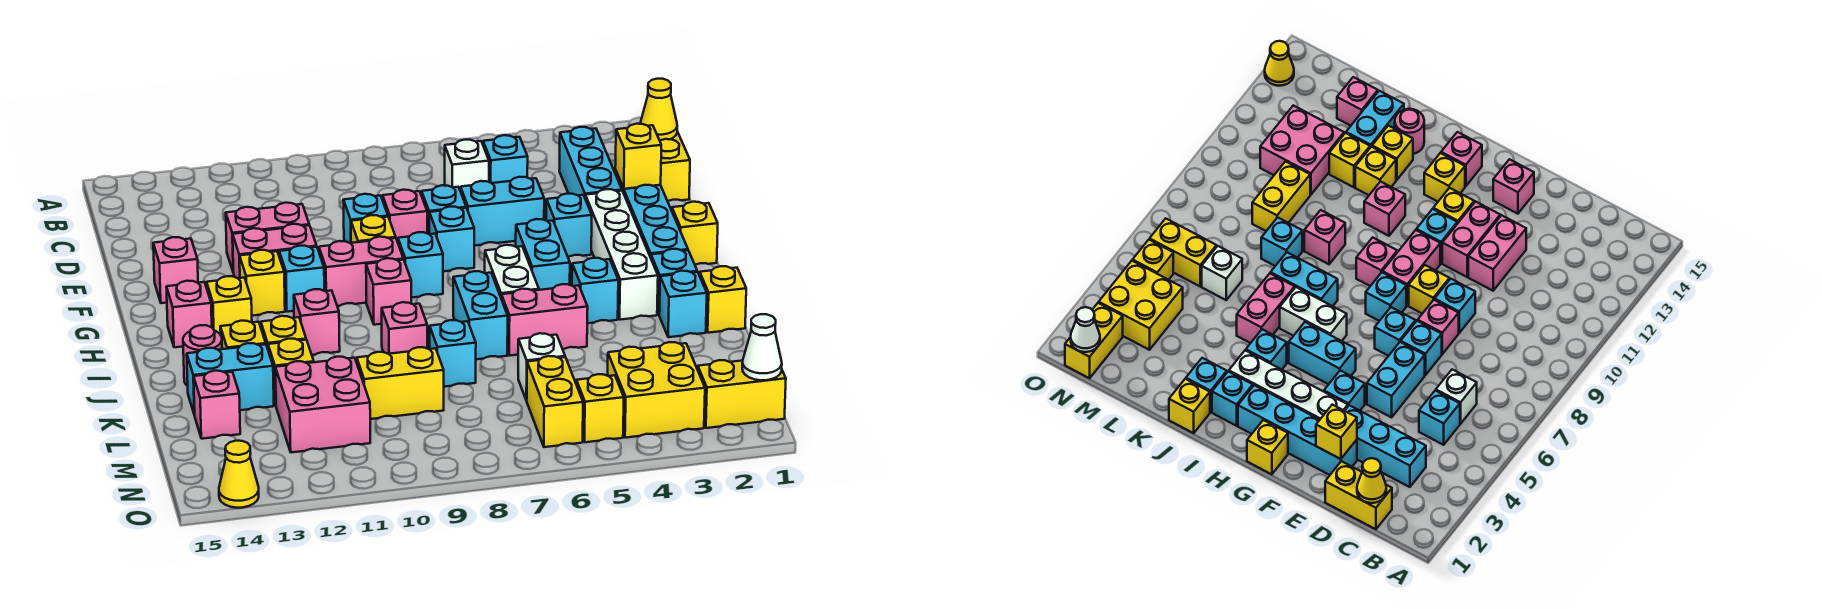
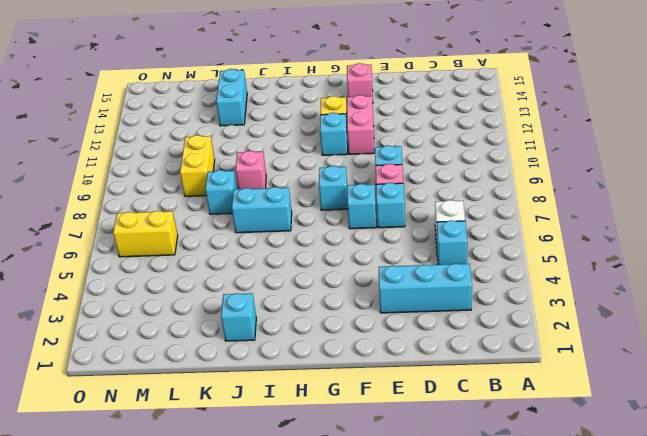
none -> yellow brick C1:D1 level 1
none -> cyan brick E2:H2 level 1
none -> cyan brick E5:E6 level 1
none -> pink brick E11:E12 level 1

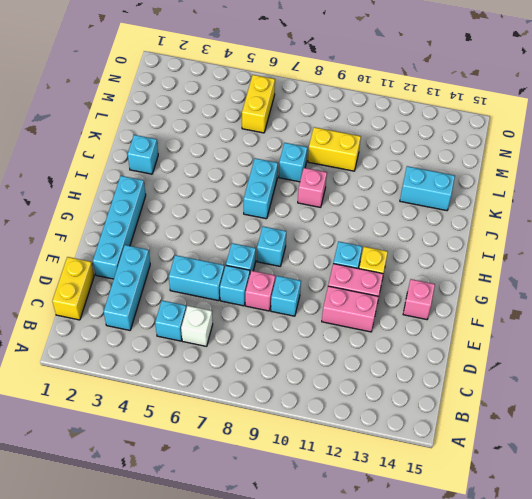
none -> white brick F3:I3 level 1
none -> cyan brick F4 level 1
none -> yellow brick F9 level 1
none -> yellow brick G1 level 1

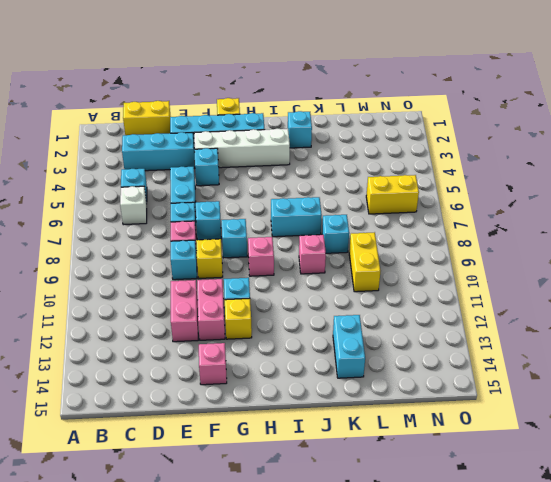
none -> cyan brick G5:H5 level 1
none -> pink brick G9:G10 level 1
none -> white brick H6:I6 level 1
none -> yellow brick H13 level 1

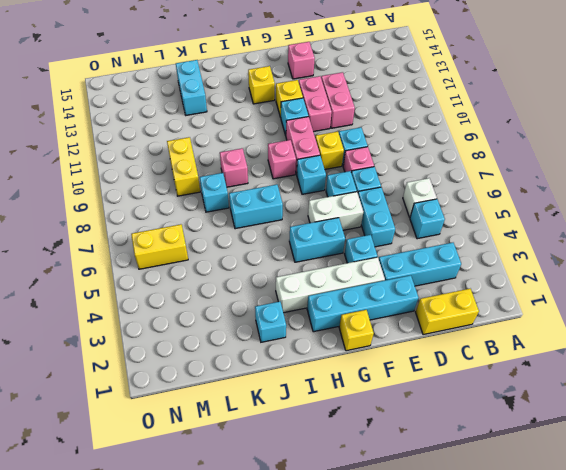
white brick F6:G6 level 1 -> white brick H6:I6 level 1
none -> pink brick H14 level 1
none -> cyan brick I2 level 1
none -> cyan brick I4 level 1
none -> pink brick I11 level 1

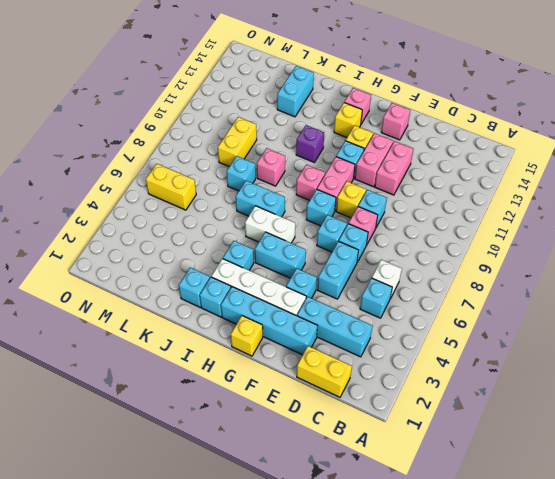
purple brick I11 level 1 -> pink brick I11 level 1
none -> yellow brick J1 level 1
none -> pink brick J5:J6 level 1
none -> yellow brick J12 level 1
none -> yellow brick J13 level 1

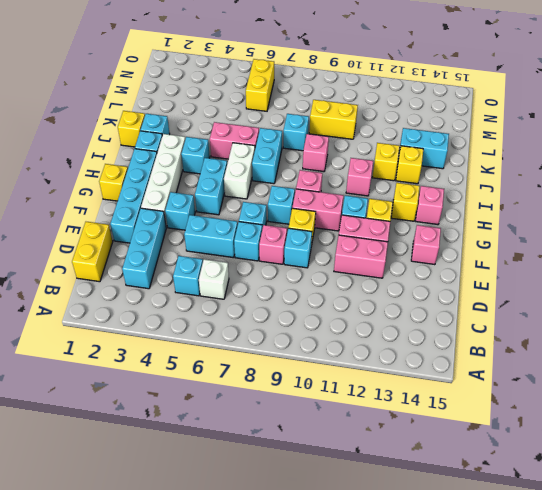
none -> pink round brick J14 level 1
none -> yellow brick K12 level 1
none -> white brick L6 level 1
none -> pink brick L11:M12 level 1

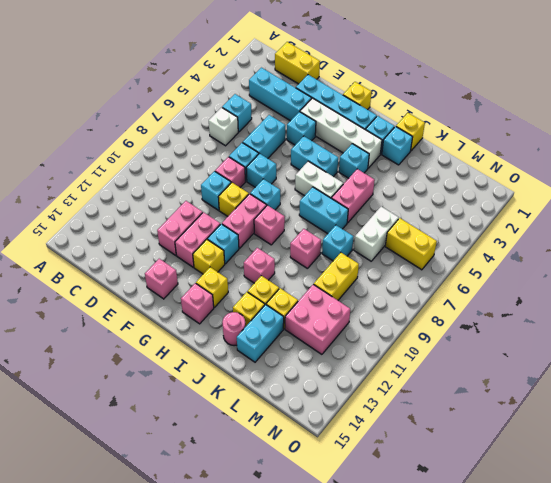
white brick L6:L7 level 1 -> white brick L6 level 1
none -> pink brick L14 level 1
none -> yellow brick M3:N4 level 1
none -> yellow brick N1:N2 level 1
none -> yellow brick N5 level 1

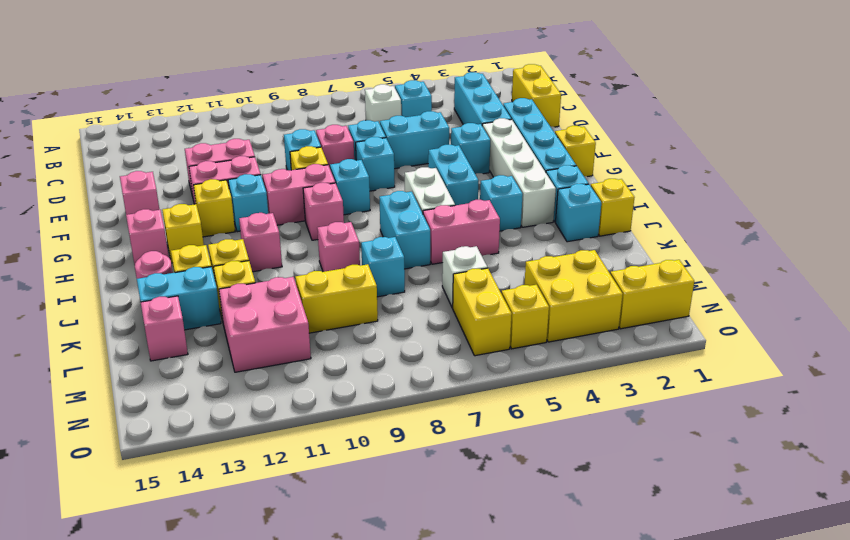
none -> yellow cone O14 level 1
none -> yellow cone C1 level 2
none -> yellow brick E2 level 2
none -> white cone N1 level 2

